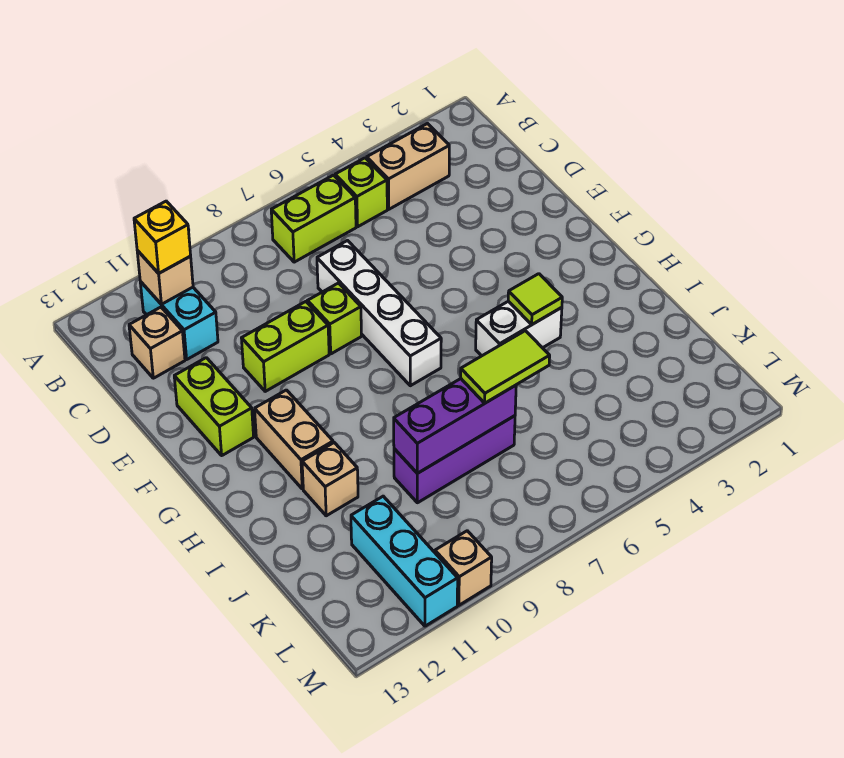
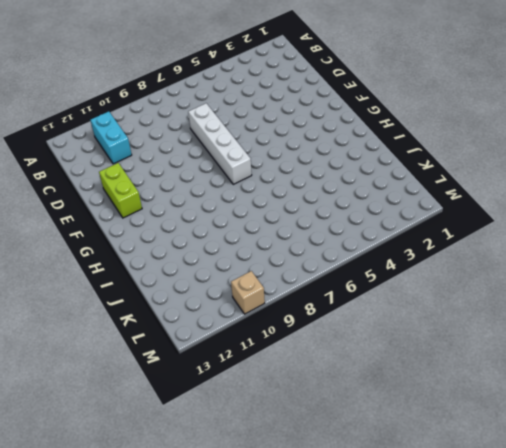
none -> tan brick B3:B4 level 1
none -> lime brick B5 level 1
none -> lime brick B6:B7 level 1

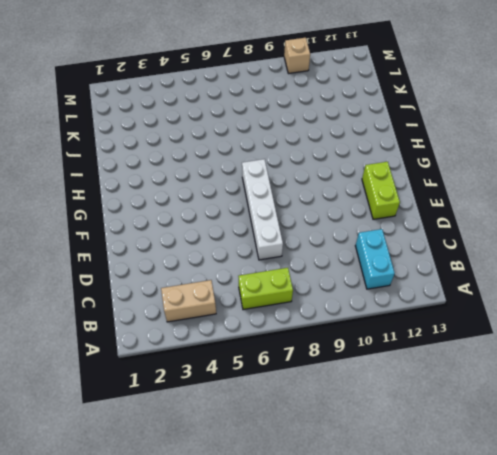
none -> lime brick B5 level 1
none -> tan brick C12 level 1
none -> lime brick E8 level 1

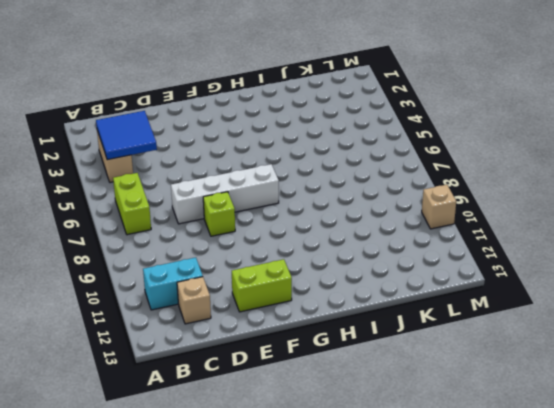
blue tile B3:C4 level 2 -> none
none -> lime brick B5 level 1
none -> lime brick E9:E10 level 1
none -> tan brick G11:H11 level 1

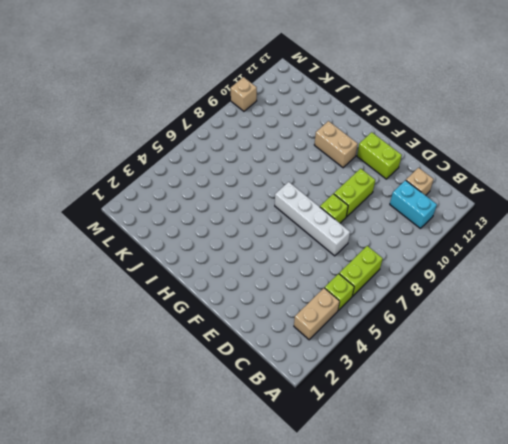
none -> white brick H4:H5 level 1
none -> tan brick I11 level 1
none -> purple brick J7:J9 level 1

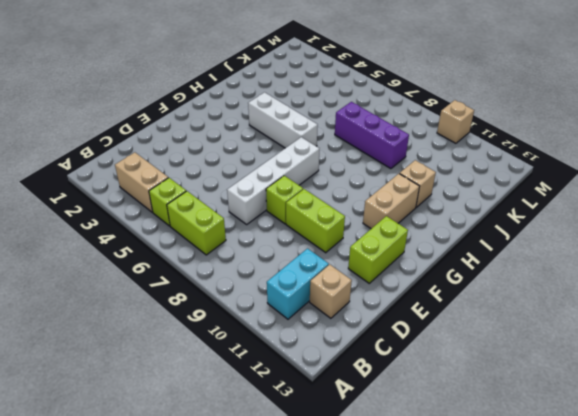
white brick H4:H6 level 1 -> white brick H4:H5 level 1
none -> cyan brick K11:M11 level 1
none -> tan brick B11 level 2
none -> lime tile H4 level 2

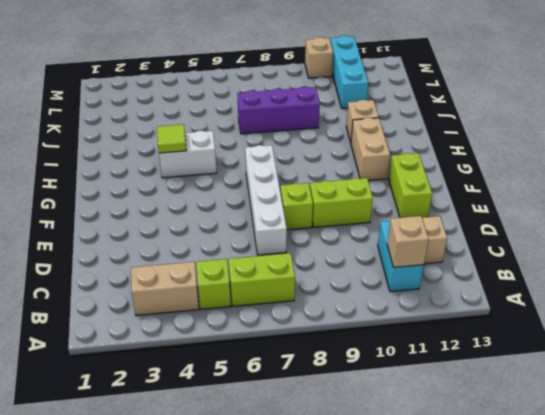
none -> purple brick J7:J9 level 2
none -> yellow brick B11 level 3
none -> lime tile J6:J7 level 3

